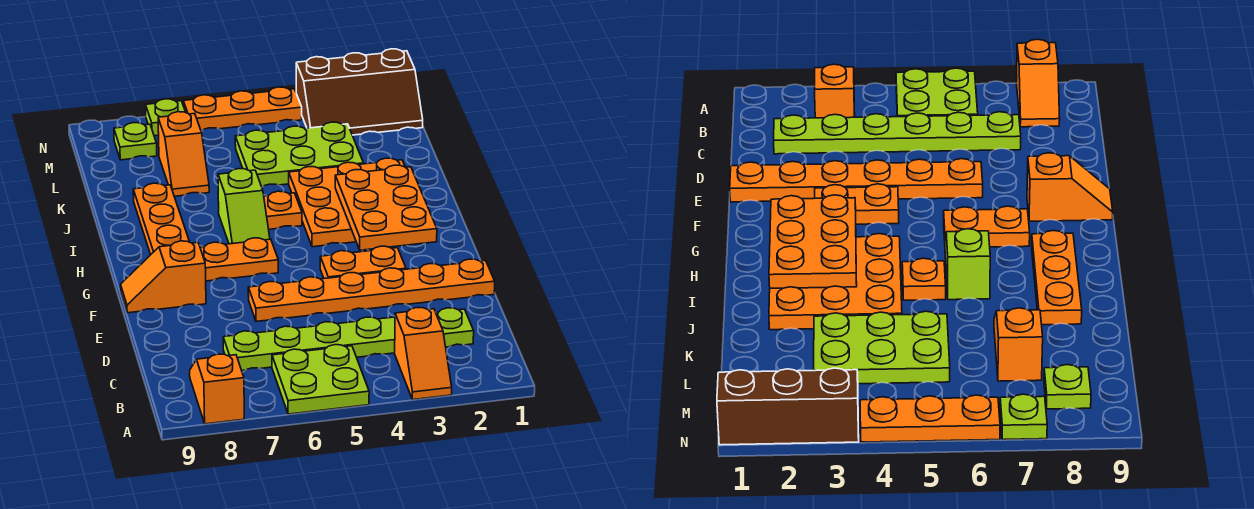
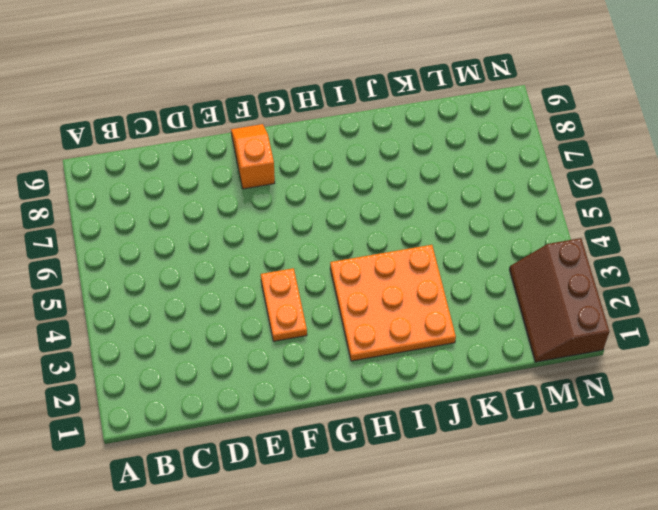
none -> orange slope A3:B3 level 1 top B
none -> lime plate A5:B6 level 1
none -> orange slope A8:B8 level 1 top A

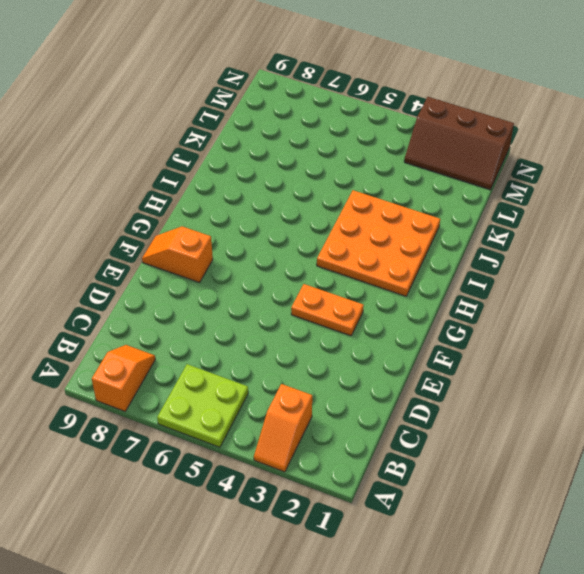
none -> lime plate C2:C7 level 1
none -> orange plate E1:E6 level 1
none -> orange plate G6:G7 level 1

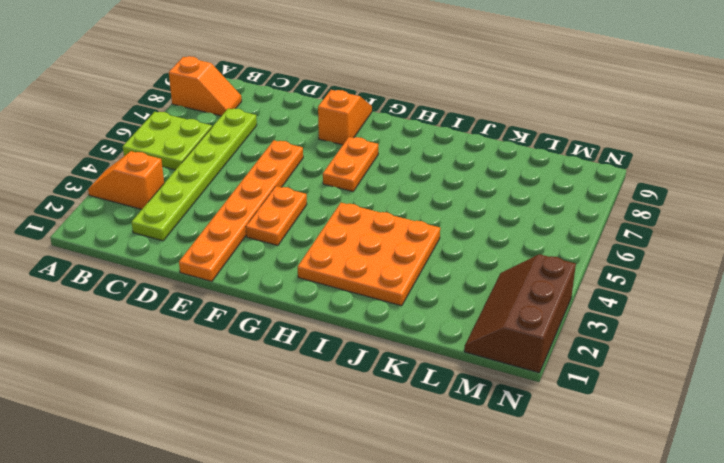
none -> lime slope H6:I6 level 1 top I
none -> orange plate H8:J8 level 1
none -> orange plate I5 level 1

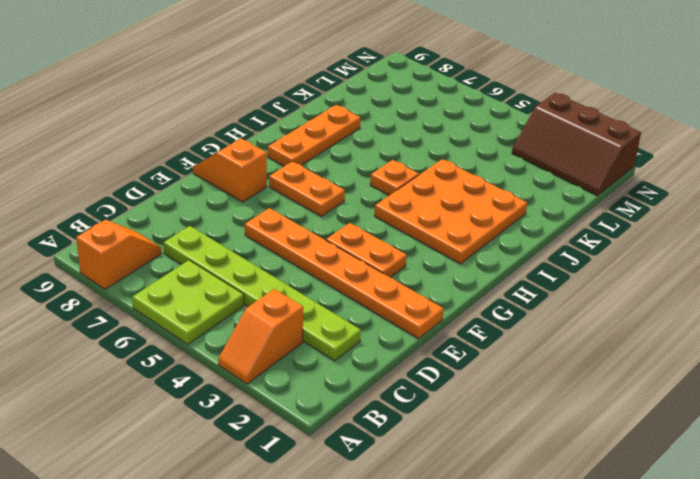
none -> lime slope H6:I6 level 1 top I
none -> lime plate K3:L5 level 1
none -> orange slope K7:L7 level 1 top L

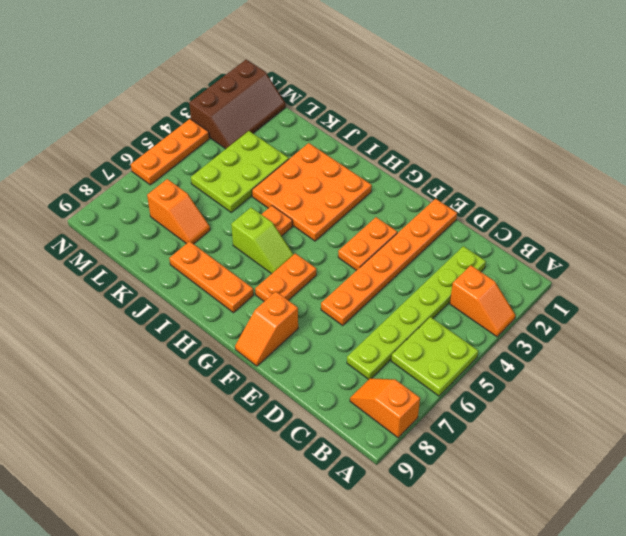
none -> lime plate M8 level 1
none -> lime plate N7 level 1
none -> orange plate G2:I3 level 2

